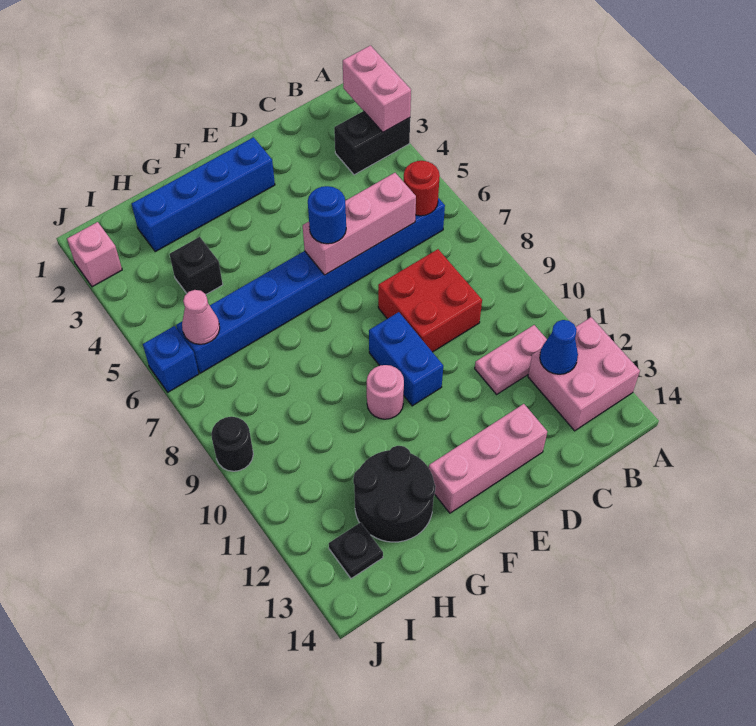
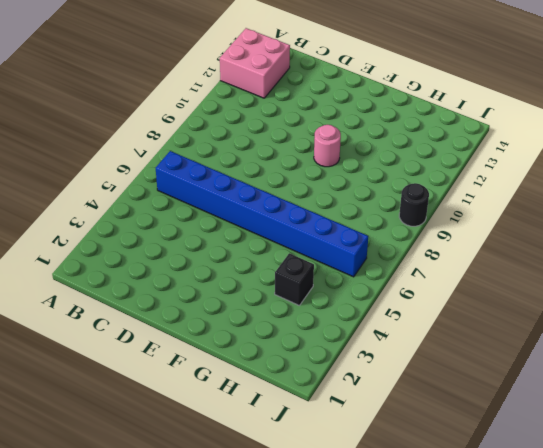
none -> black brick A3:B3 level 1
none -> pink plate B11:C11 level 1
none -> red brick C8:D9 level 1

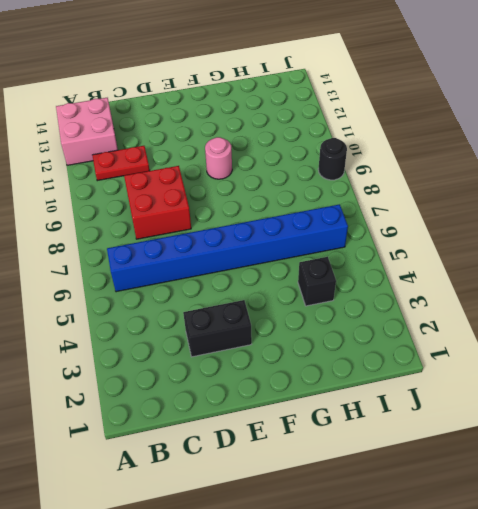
red plate B11:C11 level 1 -> pink plate B11:C11 level 1
black brick D3:E3 level 1 -> black brick A3:B3 level 1
none -> pink brick D13:F13 level 1
none -> blue brick E2:H2 level 1
none -> blue brick E9:E10 level 1

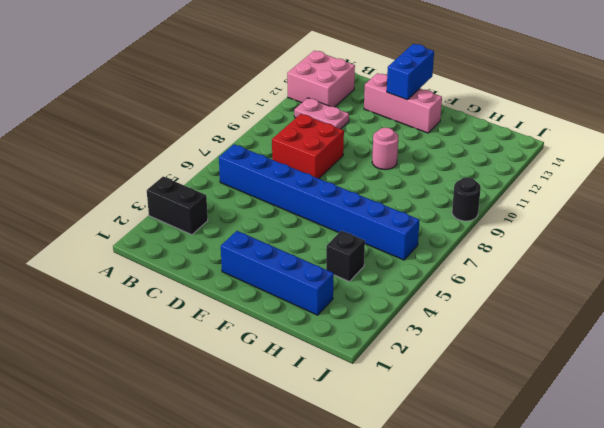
blue brick E13:E14 level 2 -> blue brick E9:E10 level 1
none -> black round brick G12:H13 level 1
none -> black plate I13 level 1
none -> pink brick J2 level 1

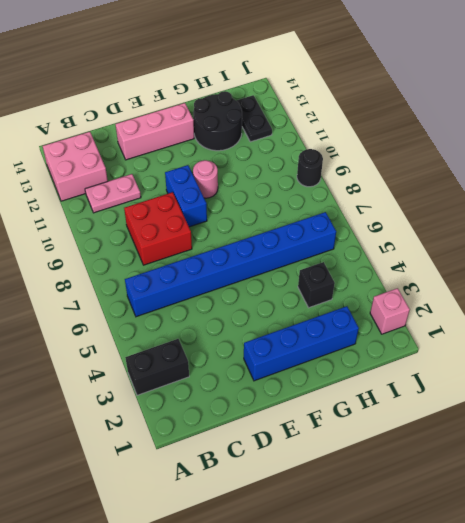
black plate I12:I13 level 1 -> black plate I13 level 1
none -> blue brick J6 level 1
none -> pink brick A2:A3 level 2
none -> red round brick B6 level 2

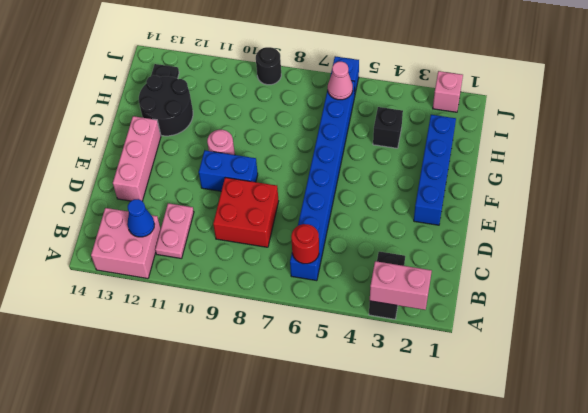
none -> pink brick C6:E6 level 2
none -> blue round brick E6 level 3

